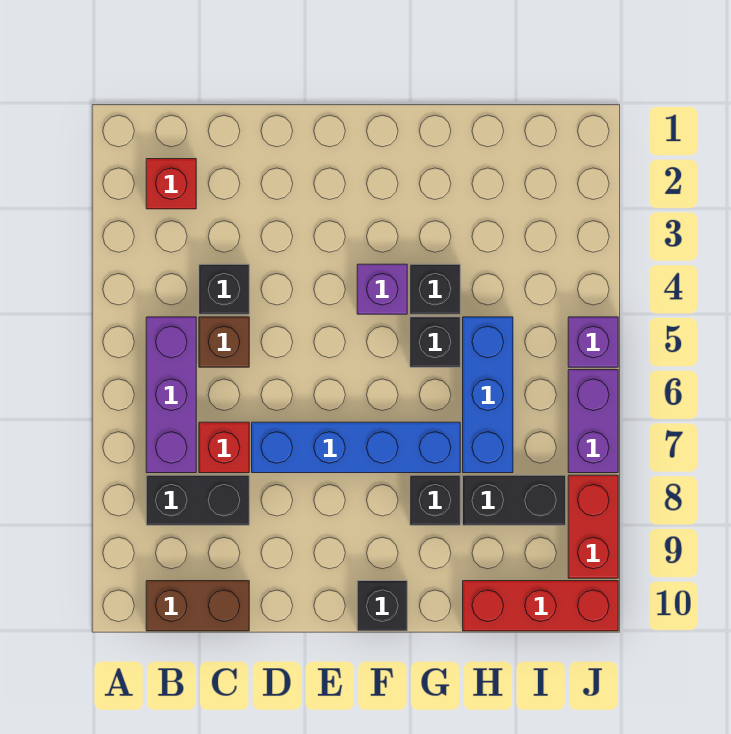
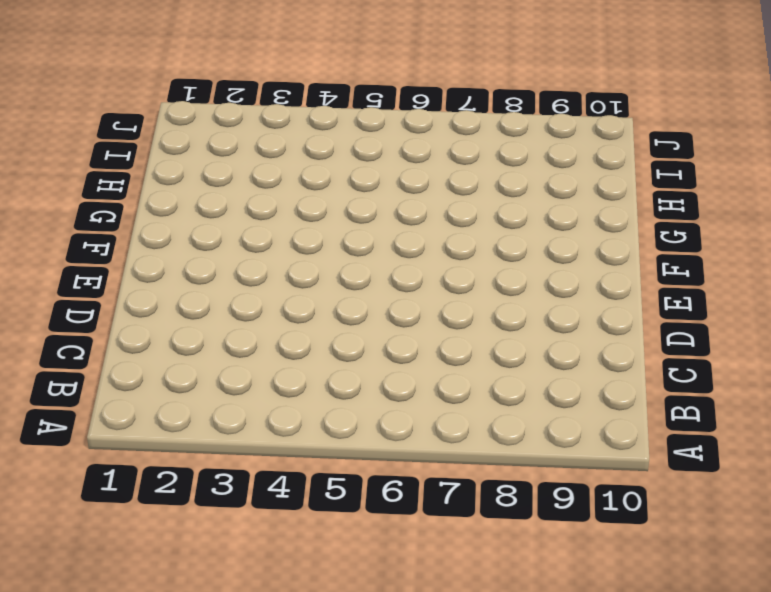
none -> red brick B2 level 1
none -> purple brick B5:B7 level 1
none -> black brick B8:C8 level 1

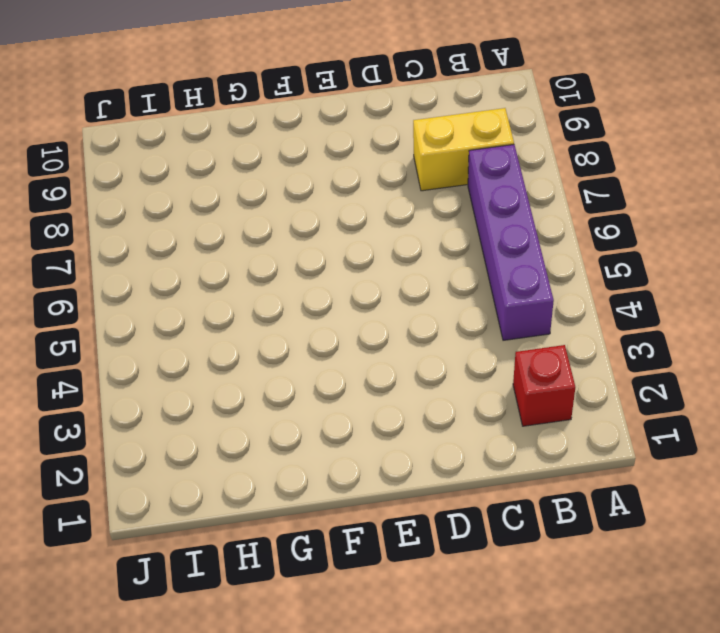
purple brick B4:B7 level 1 -> purple brick B5:B7 level 1
yellow brick B8:C8 level 1 -> black brick B8:C8 level 1
none -> brown brick B10:C10 level 1
none -> black brick C4 level 1
none -> brown brick C5 level 1

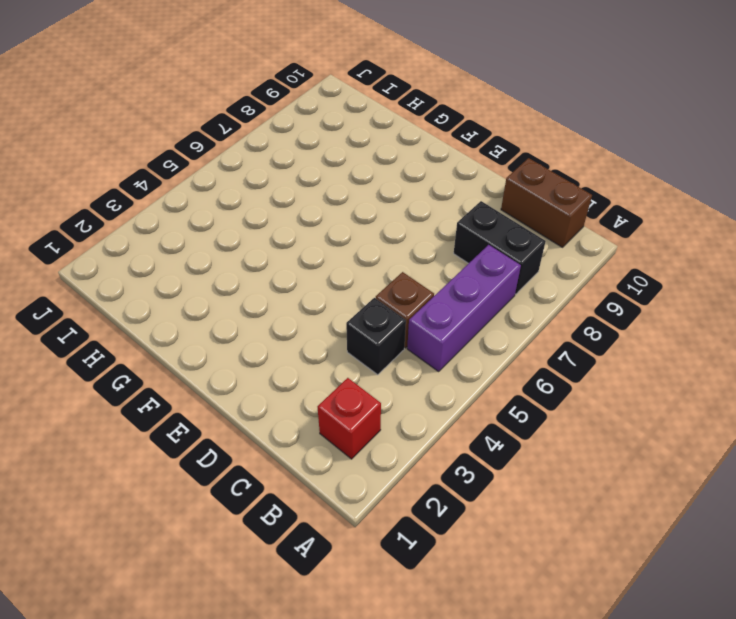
none -> red brick C7 level 1
none -> blue brick D7:G7 level 1
none -> purple brick F4 level 1

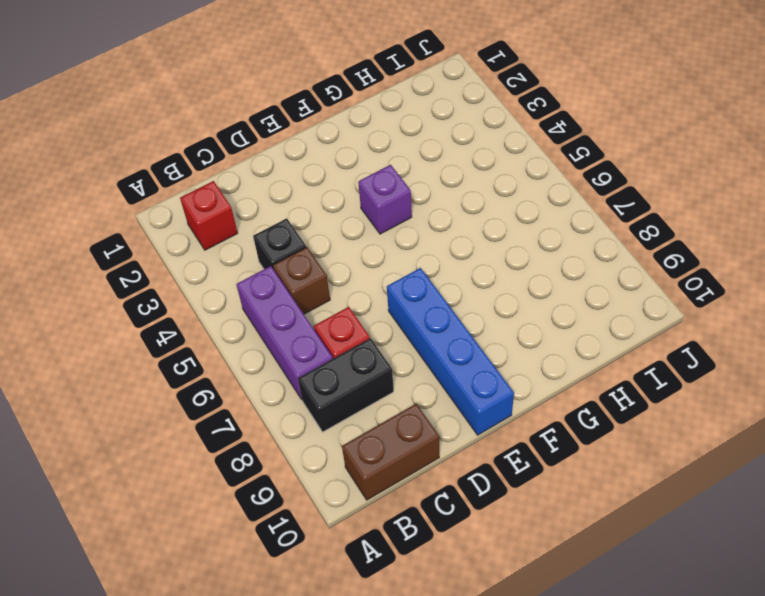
blue brick E7:E10 level 1 -> blue brick D7:G7 level 1
none -> black brick F10 level 1
none -> black brick G4 level 1
none -> black brick G5 level 1

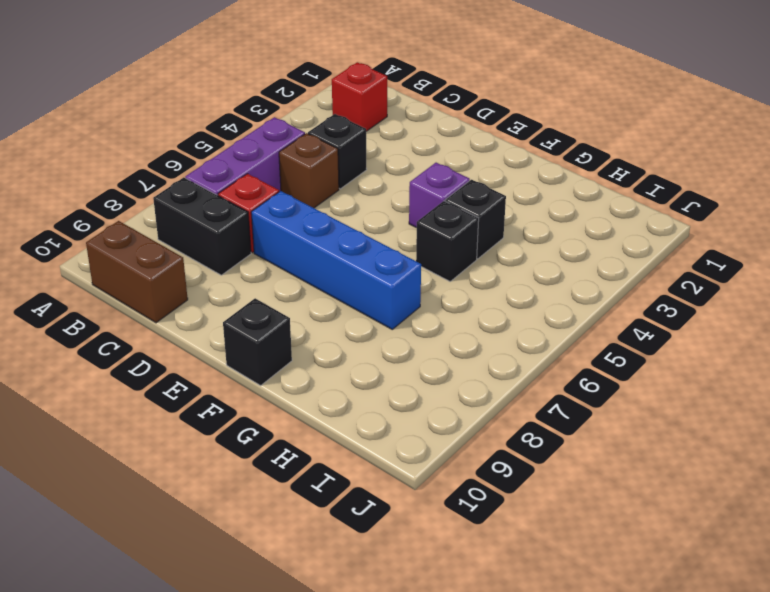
none -> black brick G8 level 1
none -> blue brick H5:H7 level 1
none -> black brick H8:I8 level 1

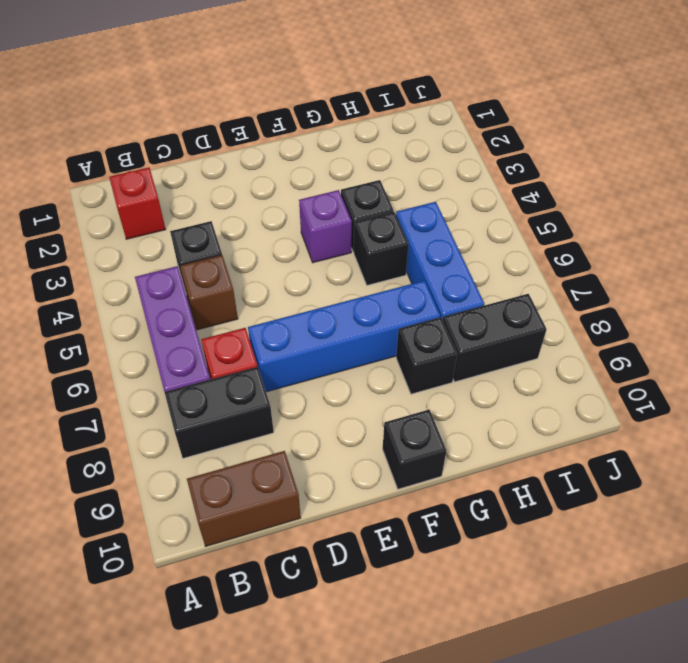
none -> red brick H10:J10 level 1
none -> purple brick J5 level 1
none -> purple brick J6:J7 level 1

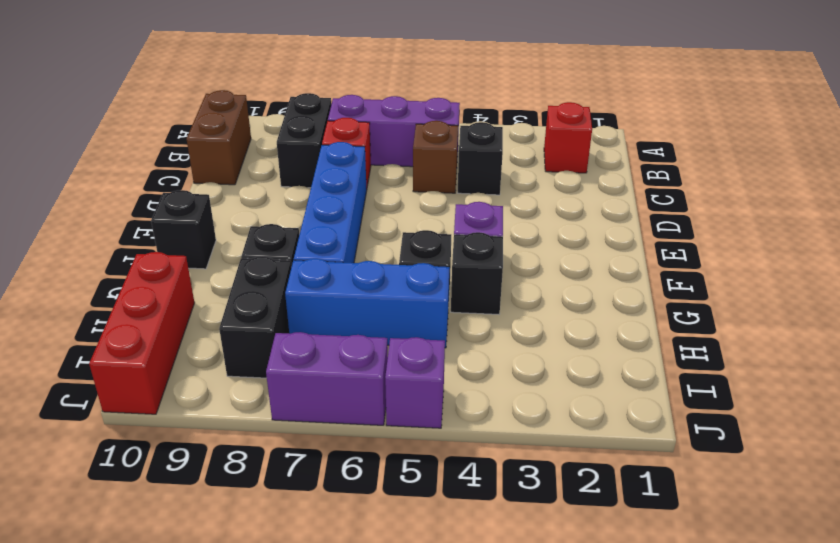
none -> red brick J8:J9 level 1

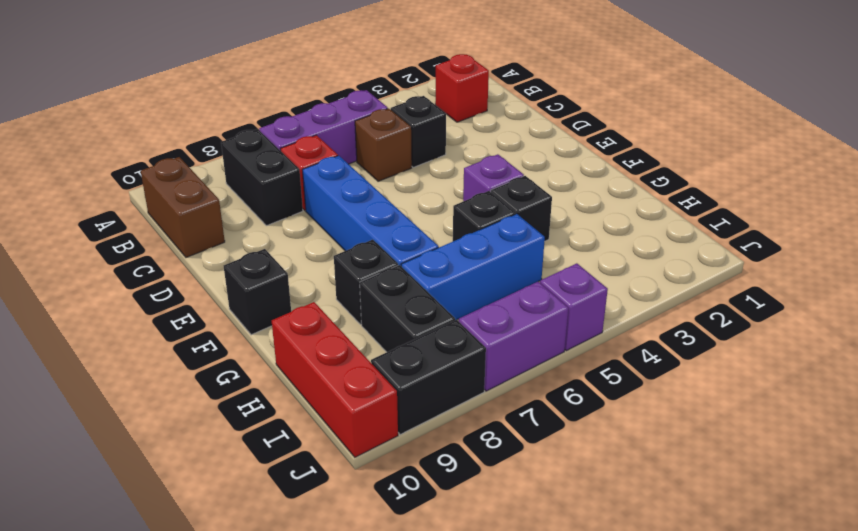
black brick J8:J9 level 1 -> red brick J8:J9 level 1

